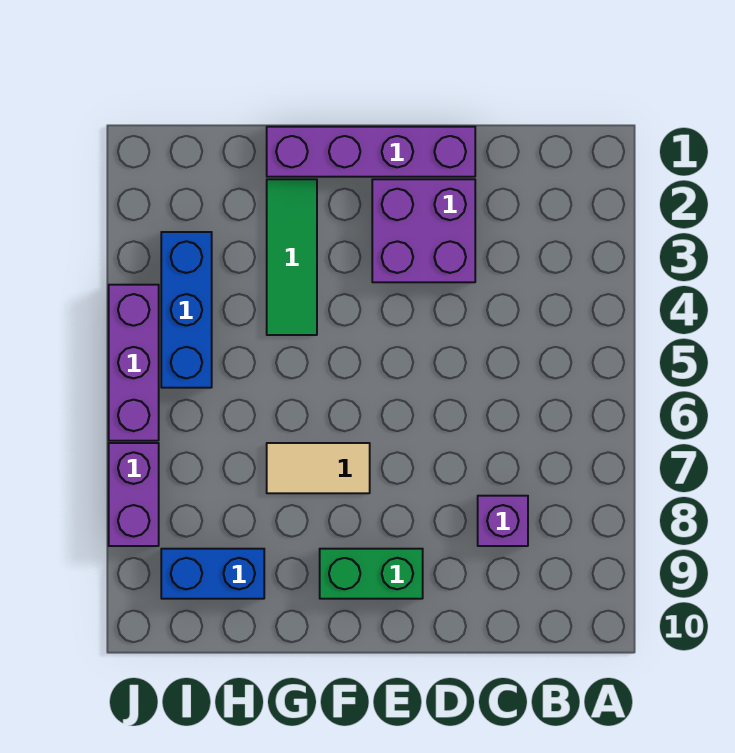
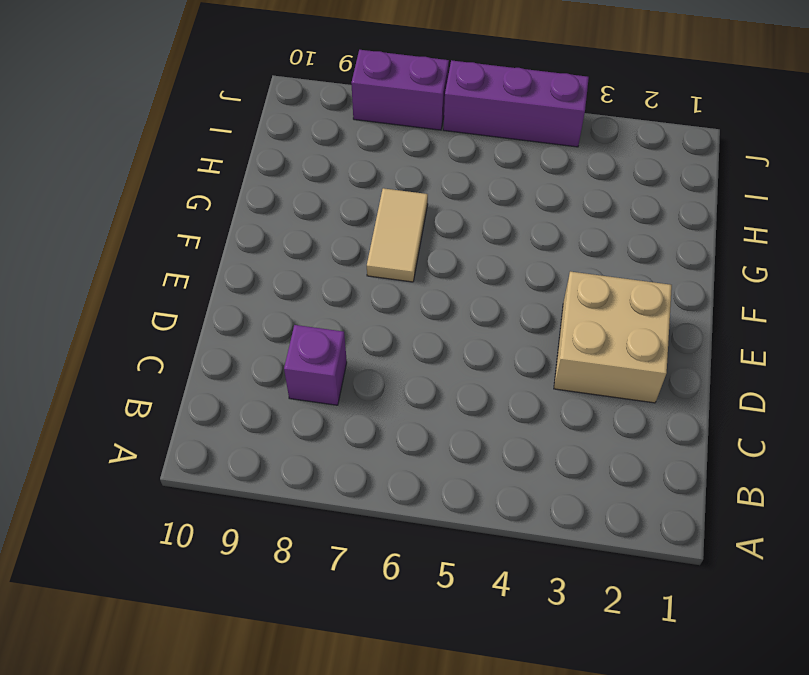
tan brick D2:E3 level 1 -> purple brick D2:E3 level 1
none -> purple brick D1:G1 level 1
none -> green brick E9:F9 level 1

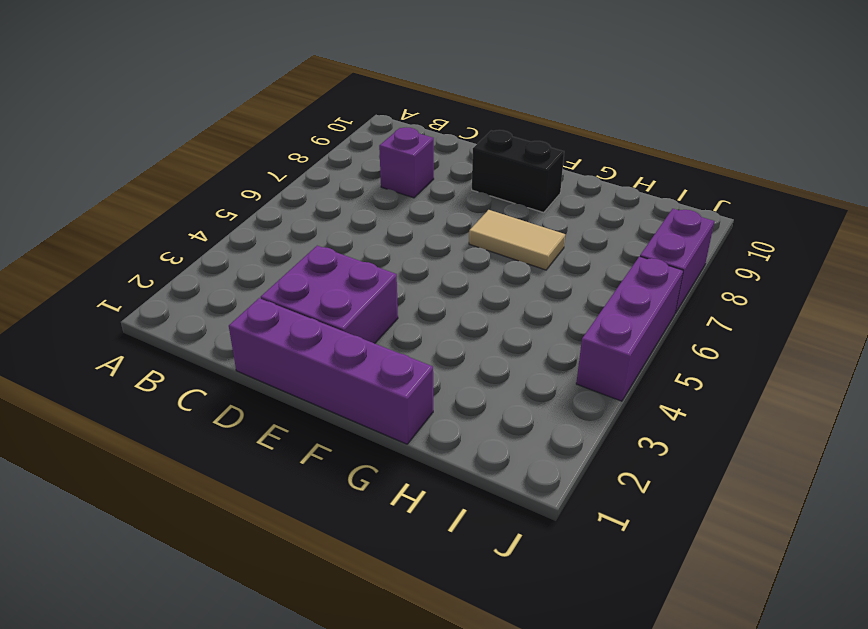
black brick E9:F9 level 1 -> green brick E9:F9 level 1
none -> green tile G2:G4 level 1
none -> blue brick H9:I9 level 1

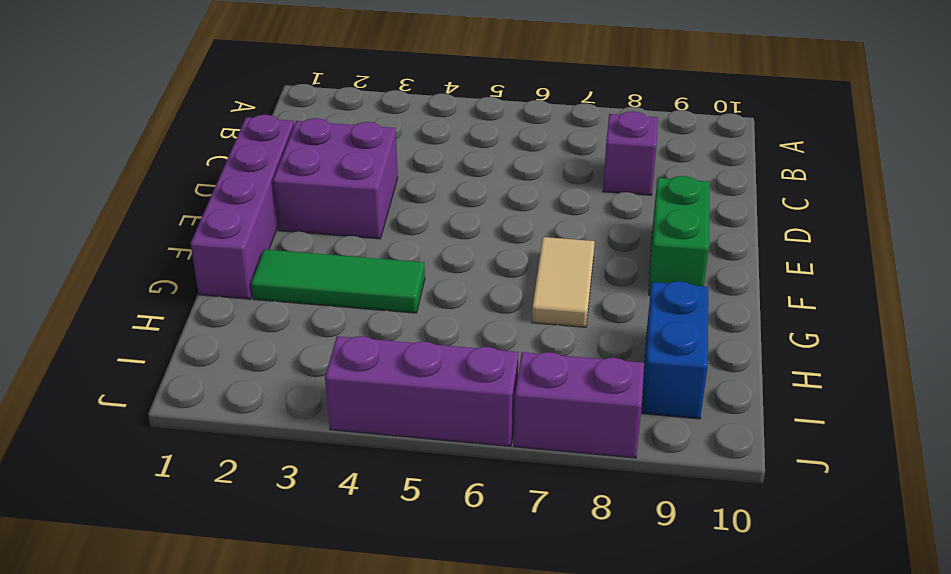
none -> blue brick I3:I5 level 1

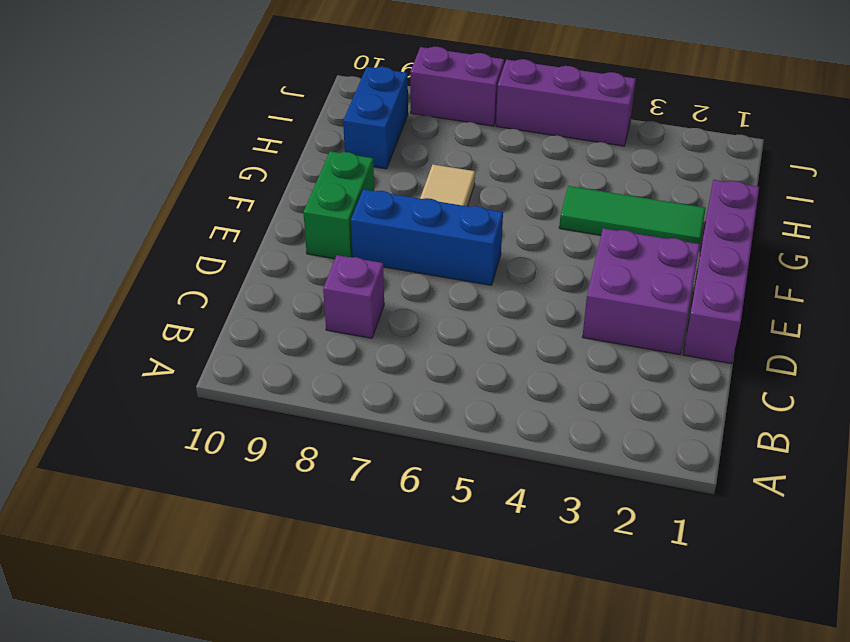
blue brick E6:E8 level 1 -> blue brick I3:I5 level 1

